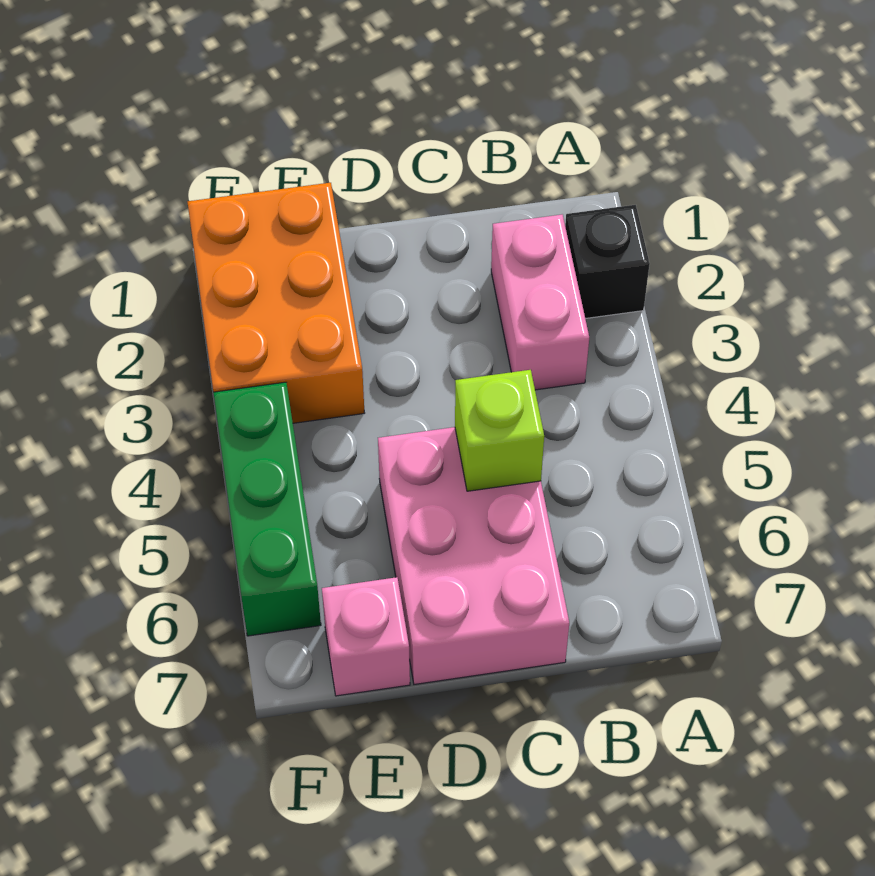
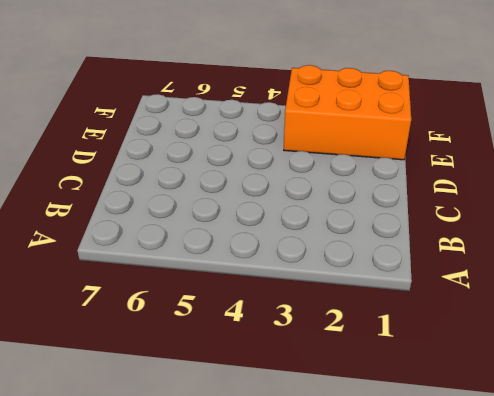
none -> black brick A2 level 1
none -> pink brick B2:B3 level 1

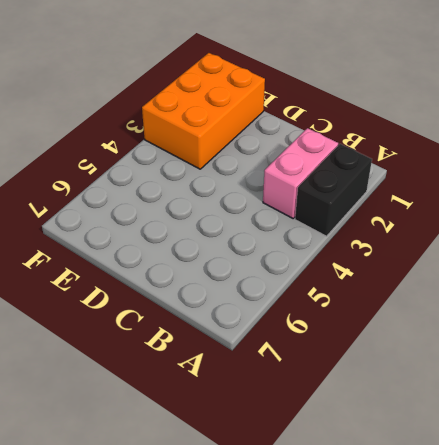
black brick A2:A3 level 1 -> black brick A2 level 1
none -> pink brick C5:D7 level 1
none -> pink brick E7 level 1

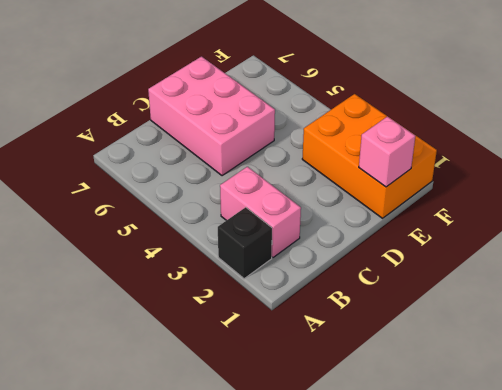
pink brick E1 level 2 -> pink brick E7 level 1
none -> green brick F4:F6 level 1
none -> lime brick C5 level 2

